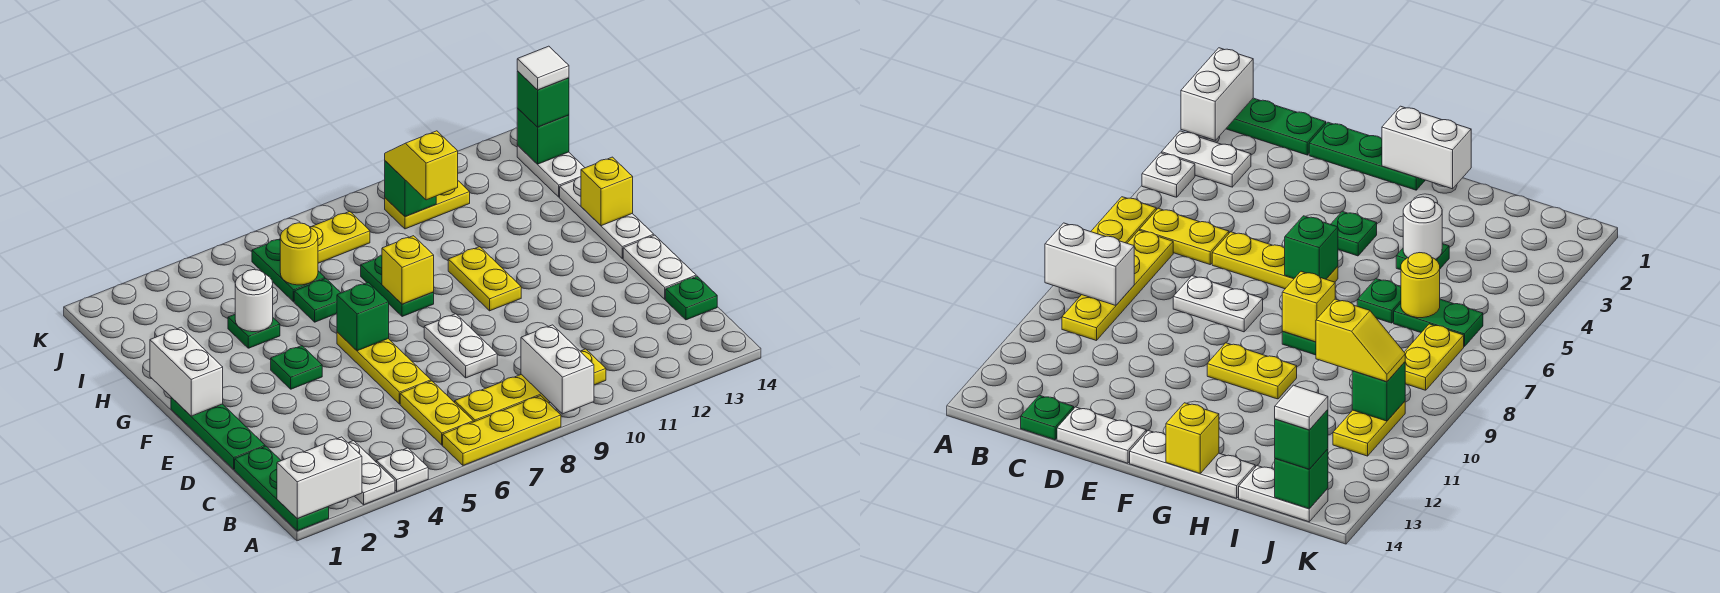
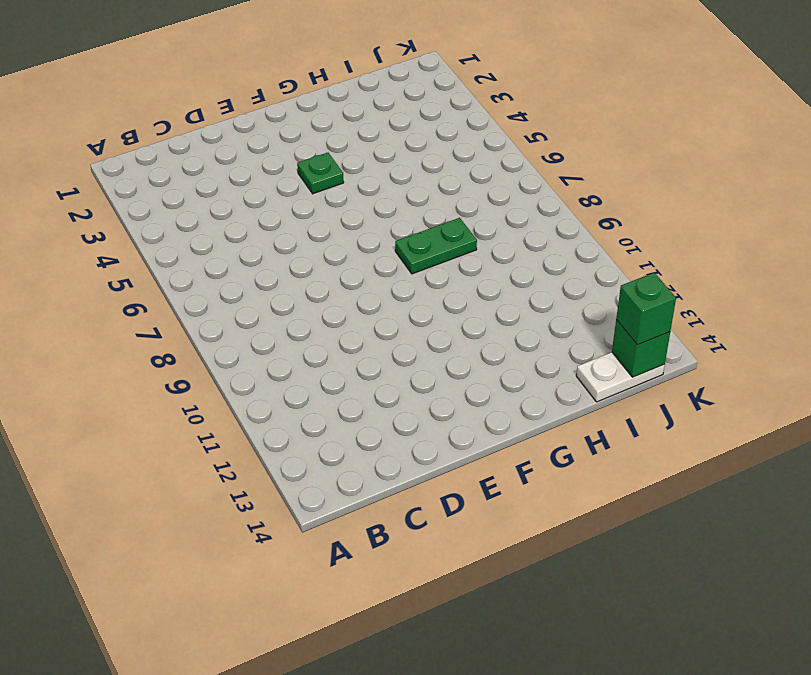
none -> green plate A1:C1 level 1
none -> white plate A3:B3 level 1
none -> white plate A4 level 1
none -> yellow plate A6:A8 level 1

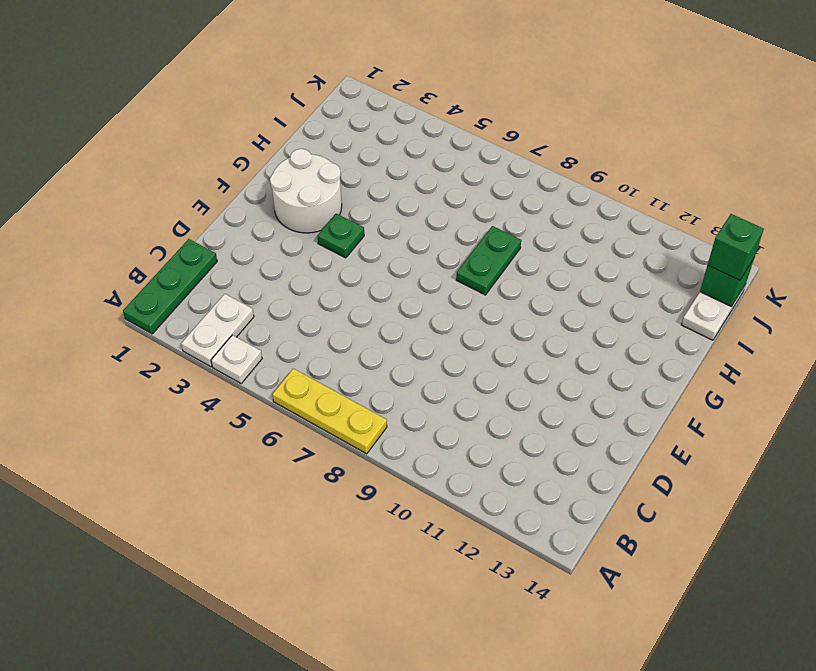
white round brick F2:G3 level 1 -> none
none -> yellow plate B6:C6 level 1
none -> yellow plate B7:B10 level 1
none -> green plate C14 level 1
none -> green plate D1:F1 level 1

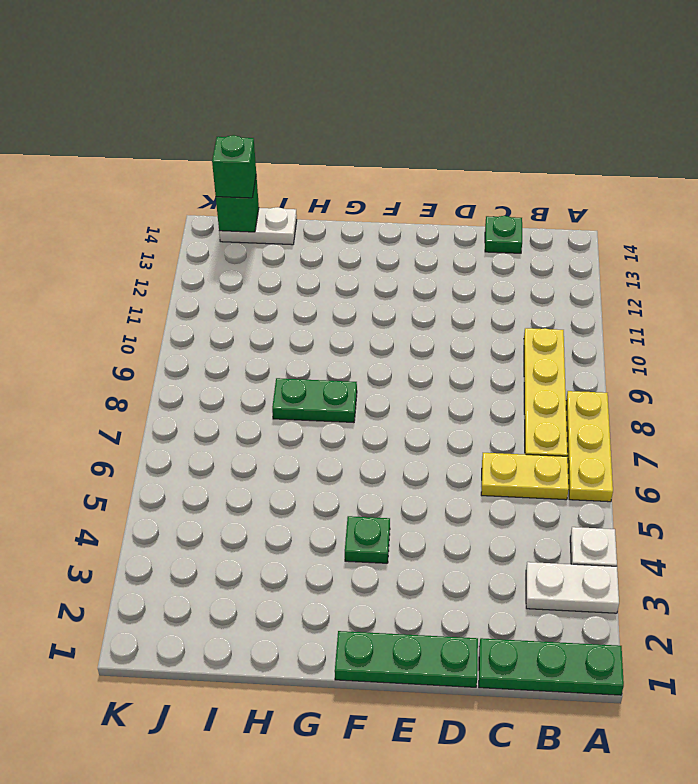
none -> yellow plate D6:F6 level 1
none -> white plate D8:E8 level 1
none -> white plate D14:E14 level 1
none -> yellow plate F10:G10 level 1

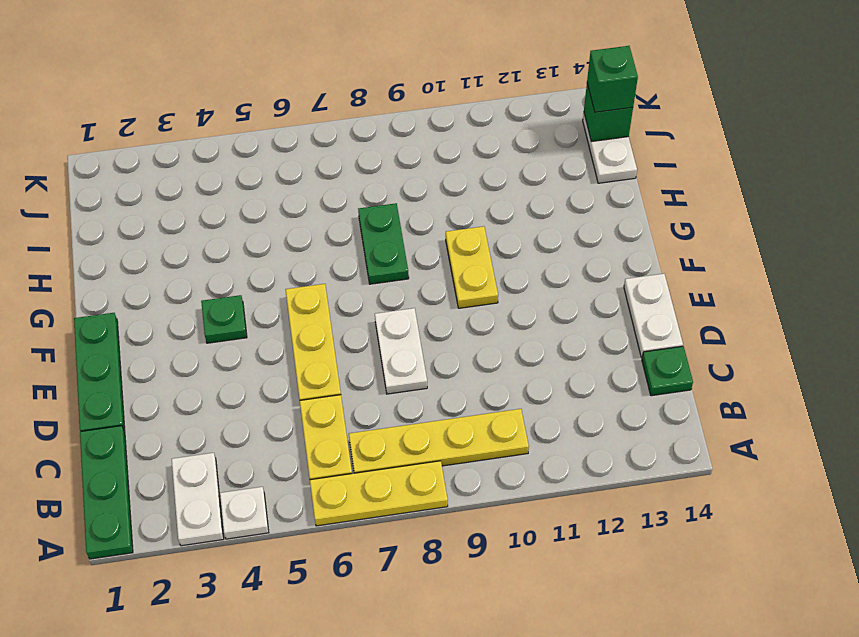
none -> white plate F14:H14 level 1
none -> green plate H4 level 1
none -> green plate H6 level 1
none -> green plate I6:J6 level 1

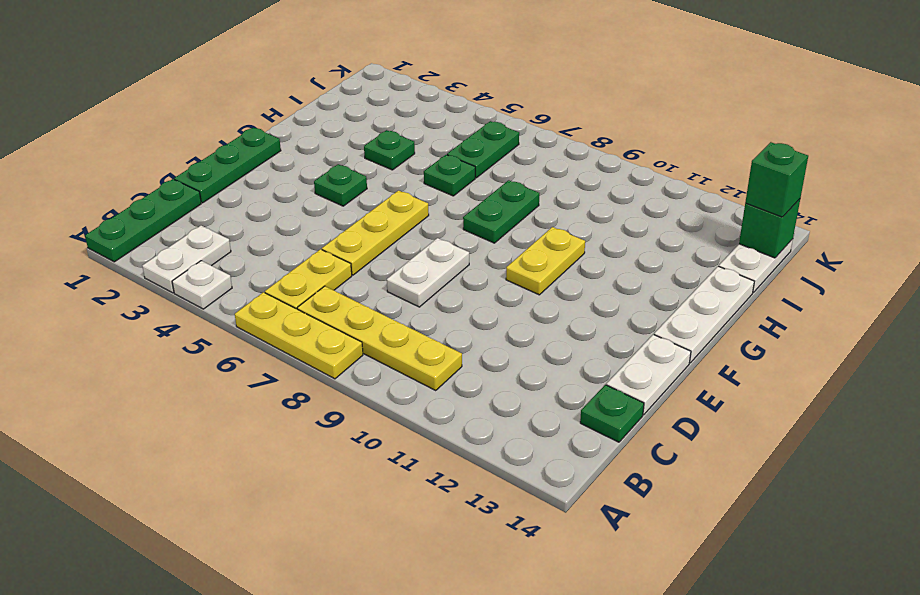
none -> yellow plate J7:J8 level 1
none -> yellow plate J10:J11 level 1
none -> white brick A1:A2 level 2
none -> white brick A9:B9 level 2

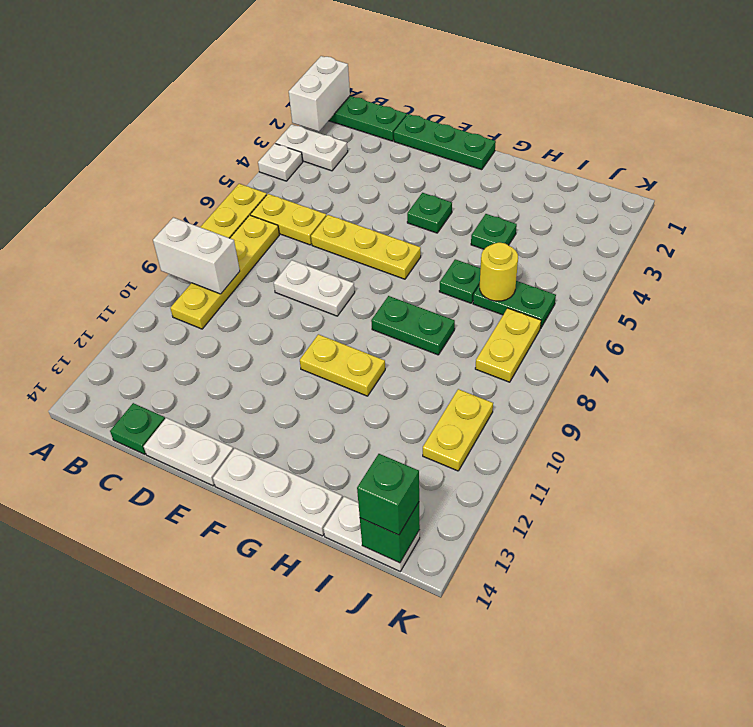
none -> white brick F1:G1 level 2
none -> green brick F6 level 2
none -> yellow brick G8 level 2
none -> yellow brick G14 level 2

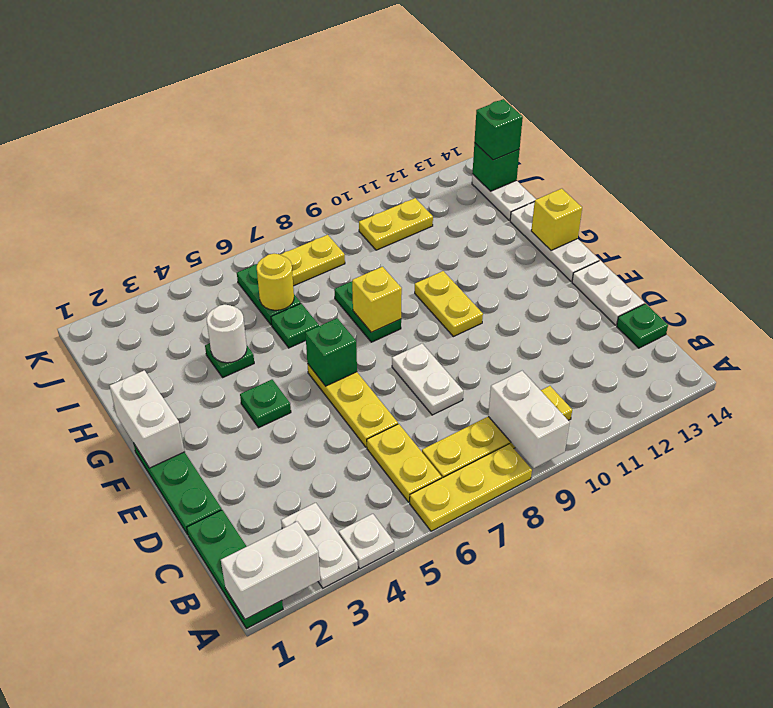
none -> green brick J10 level 2
none -> yellow slope I10:J10 level 3 top I
none -> white tile J14 level 4

